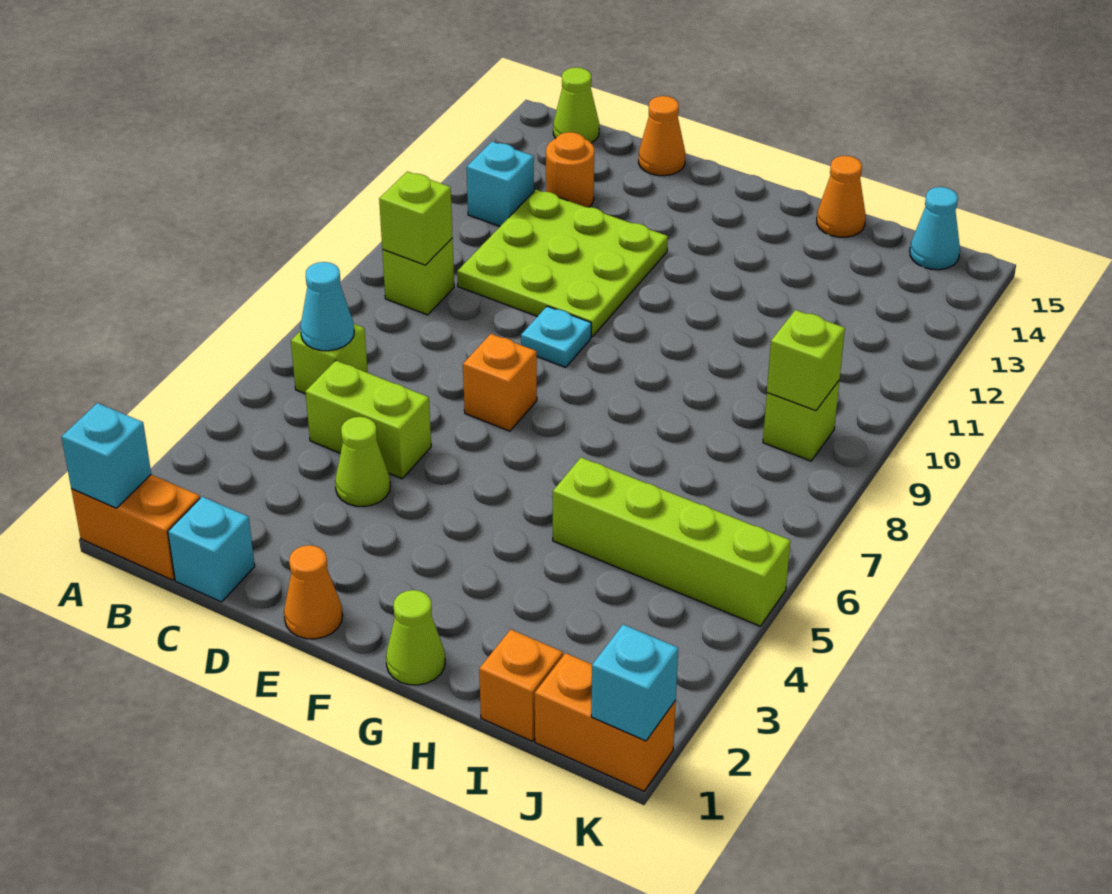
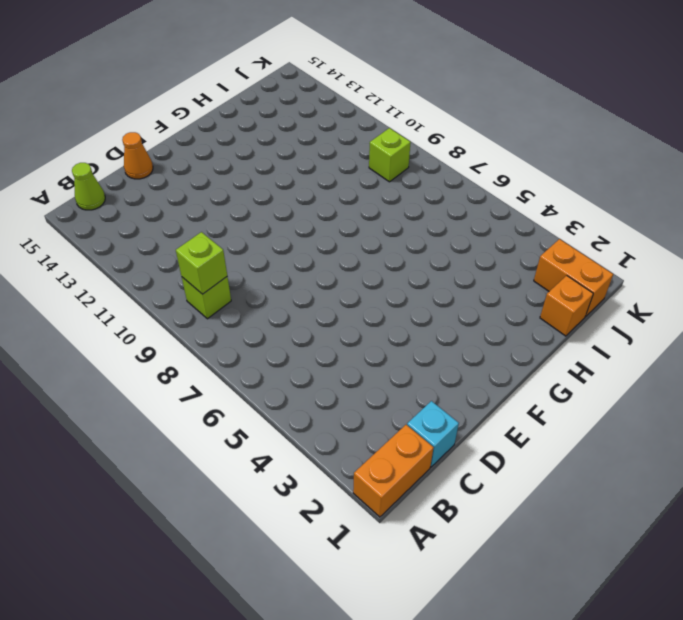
orange brick J1:J2 level 1 -> orange brick J1:K1 level 1
none -> lime brick B6 level 1
none -> cyan brick B12 level 1
none -> lime brick C5:D5 level 1

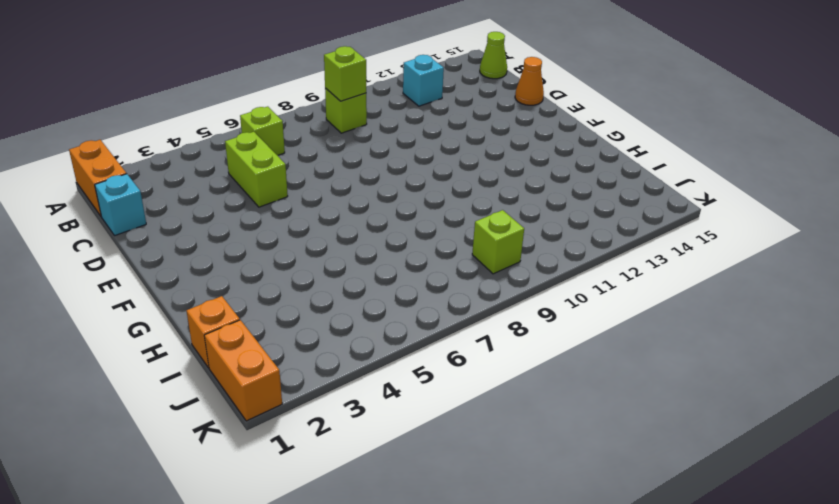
none -> lime plate C10:E12 level 1
none -> orange round brick C13 level 1
none -> lime cone D4 level 1

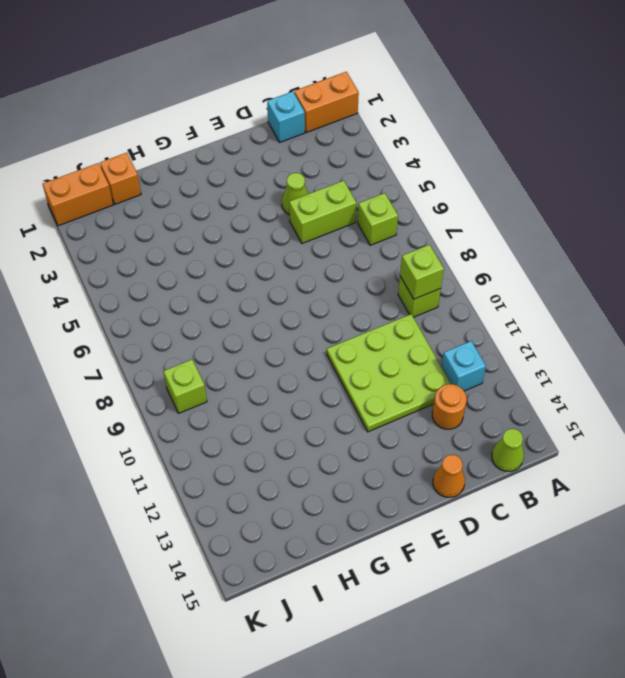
none -> orange cone E1 level 1
none -> orange brick E7 level 1
none -> cyan plate E9 level 1

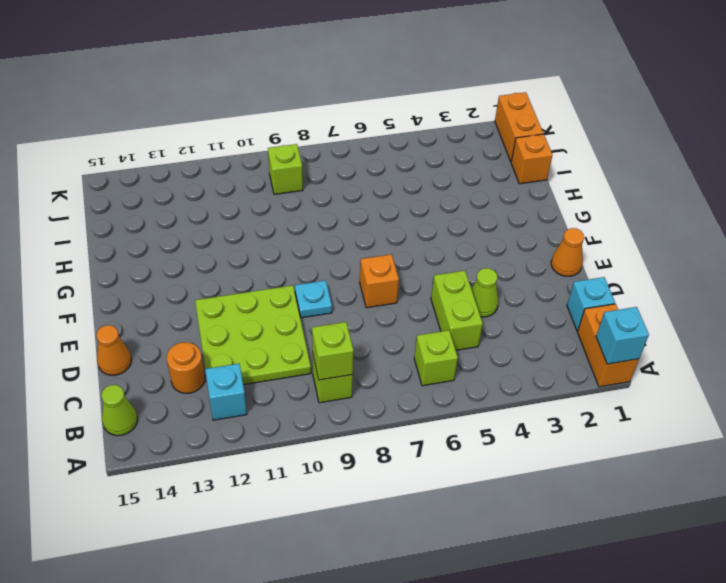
none -> lime cone G1 level 1
none -> lime brick H5:K5 level 1
none -> orange cone H15 level 1

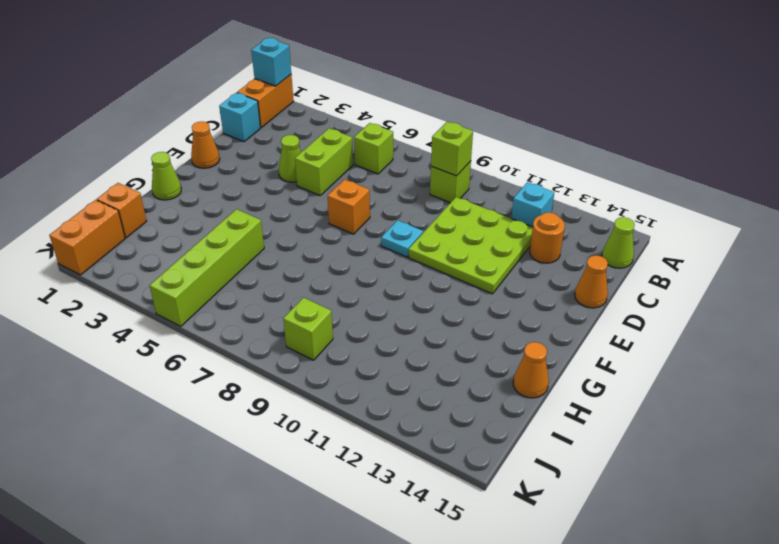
none -> cyan cone J15 level 1
none -> cyan cone B6 level 2
none -> lime brick J9 level 2

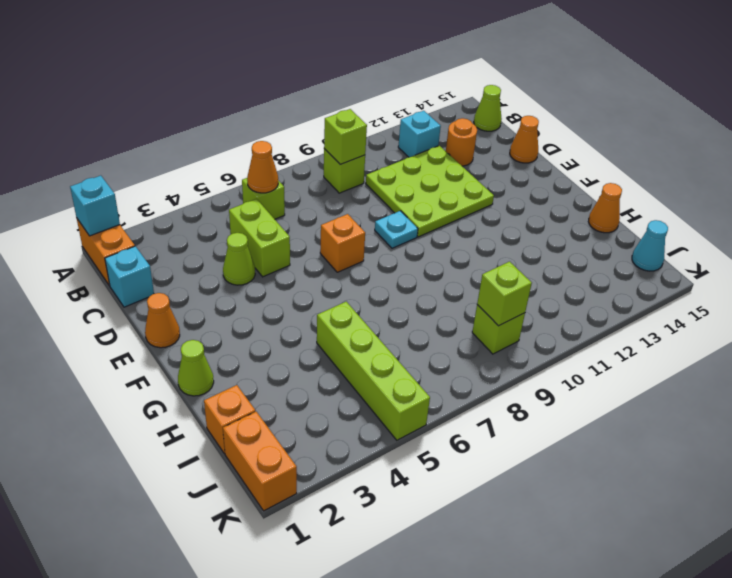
orange cone B6 level 2 -> cyan cone B6 level 2
none -> cyan brick K1 level 2

